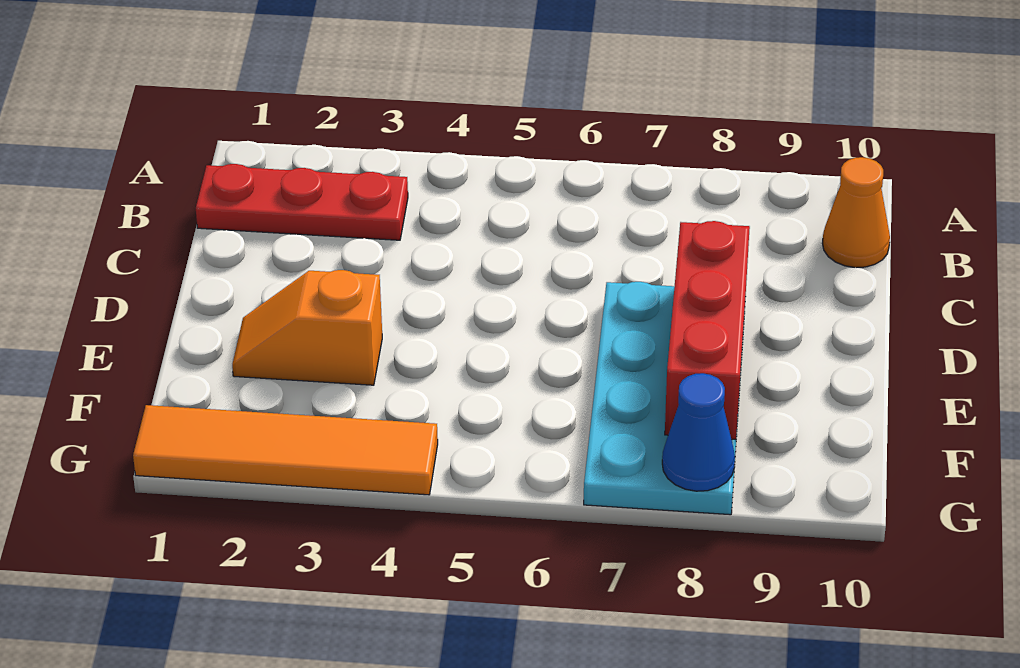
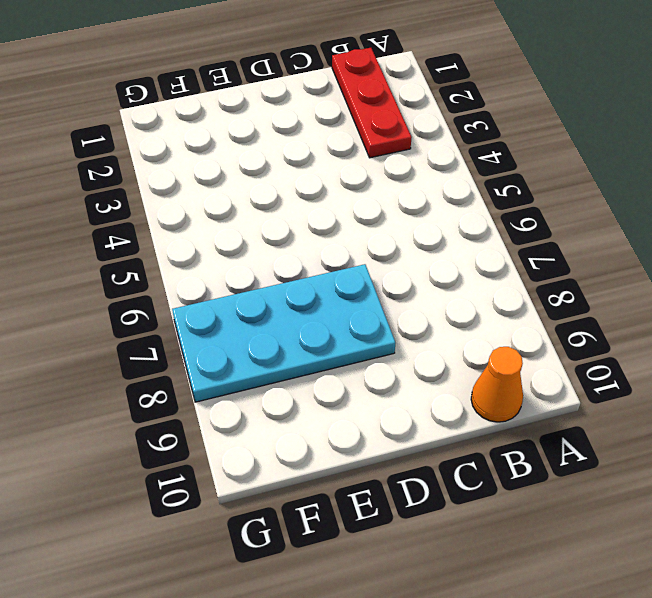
none -> orange slope E2:E3 level 1 top 3
none -> orange tile G1:G4 level 1

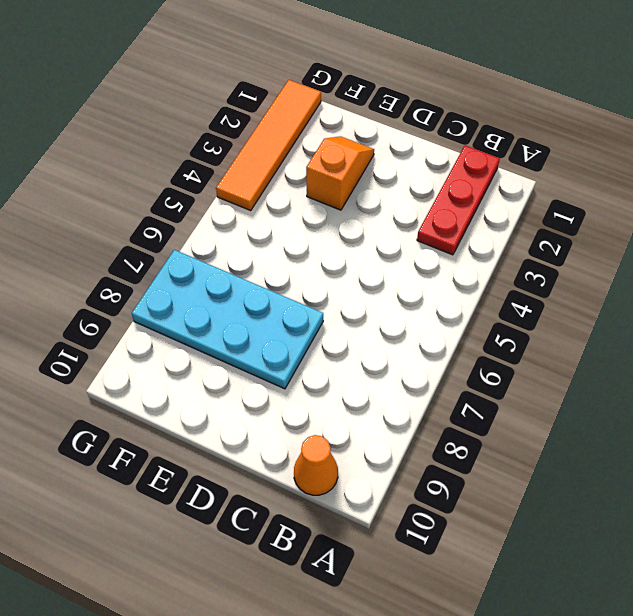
none -> red brick D8:F8 level 2
none -> blue cone G8 level 2

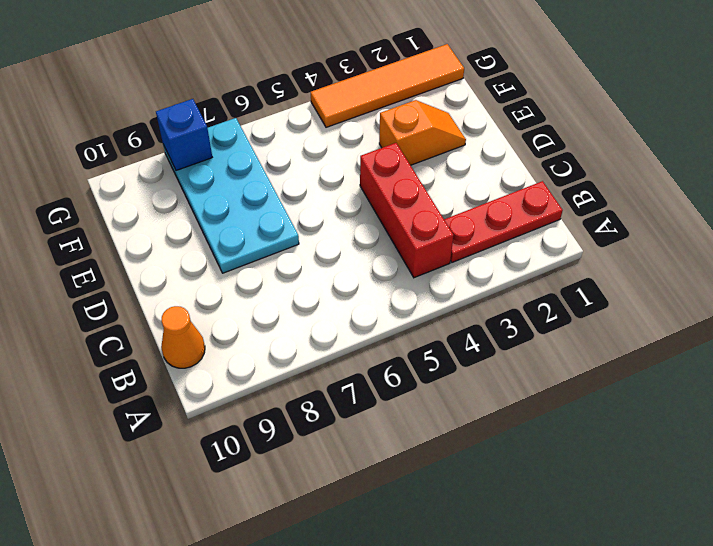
red brick B4:D4 level 1 -> red brick D8:F8 level 2
blue brick G8 level 2 -> blue cone G8 level 2

